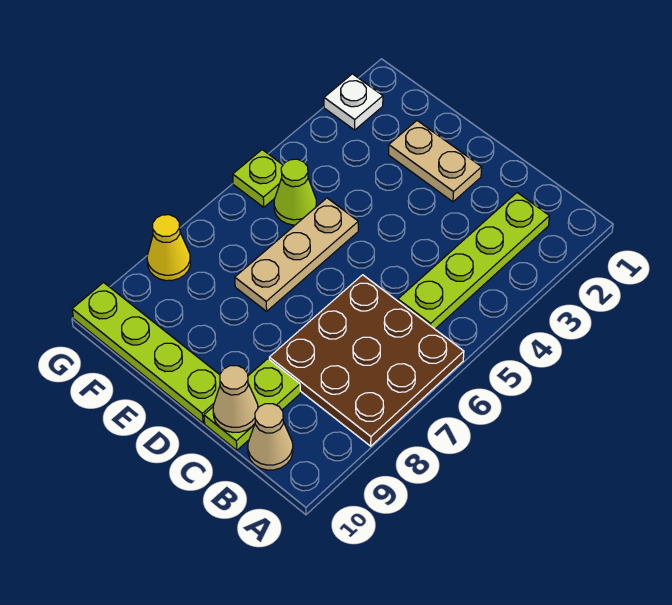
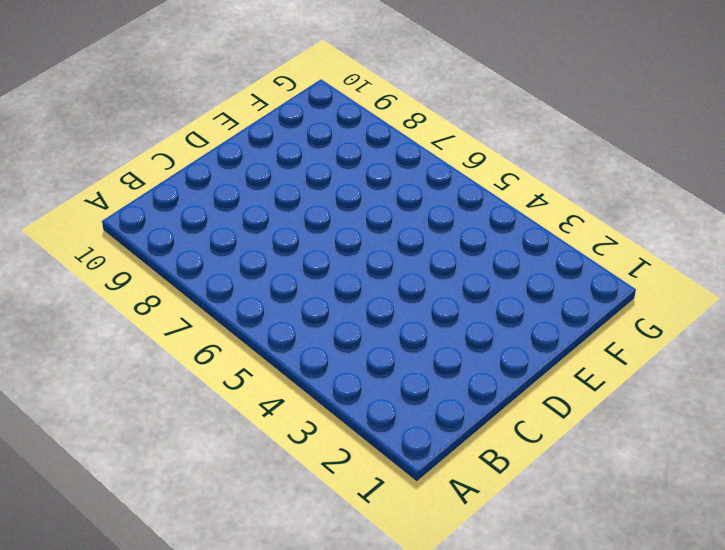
none -> brown plate A6:C8 level 1
none -> lime plate B2:B5 level 1
none -> tan cone B10 level 1

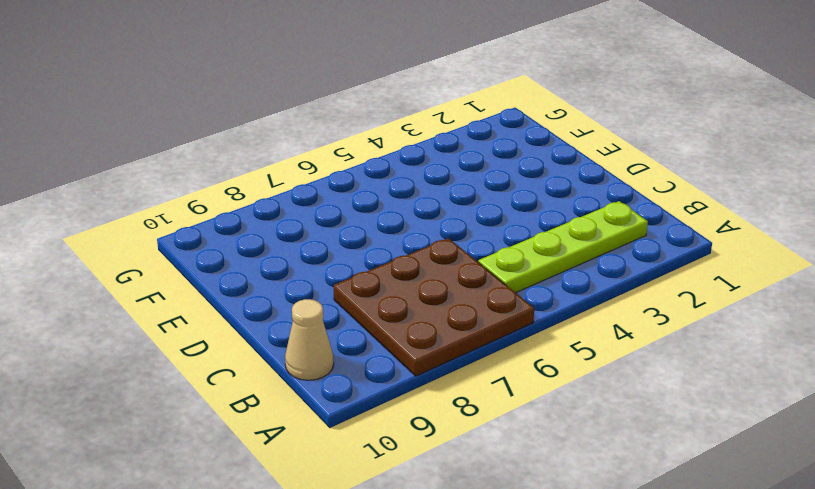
none -> lime plate C9:C10 level 1
none -> tan plate D2:E2 level 1
none -> lime plate D10:G10 level 1

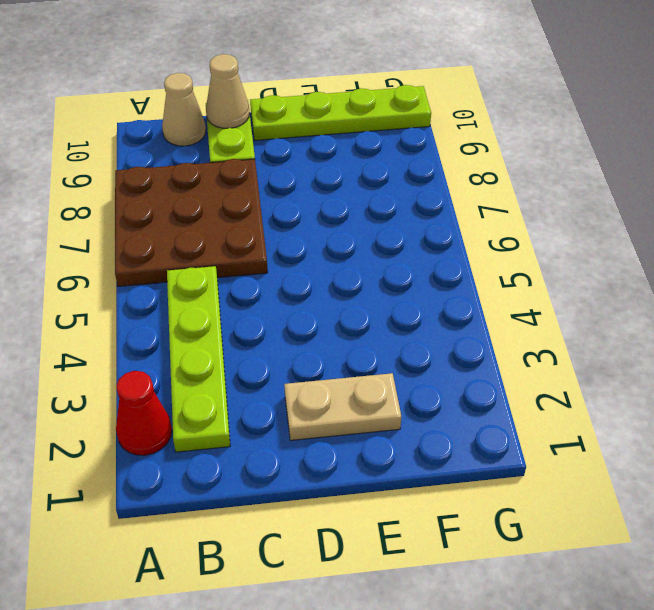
red cone A2 level 1 -> none
none -> tan plate E5:E7 level 1
none -> lime cone F5 level 1
none -> white plate G2 level 1

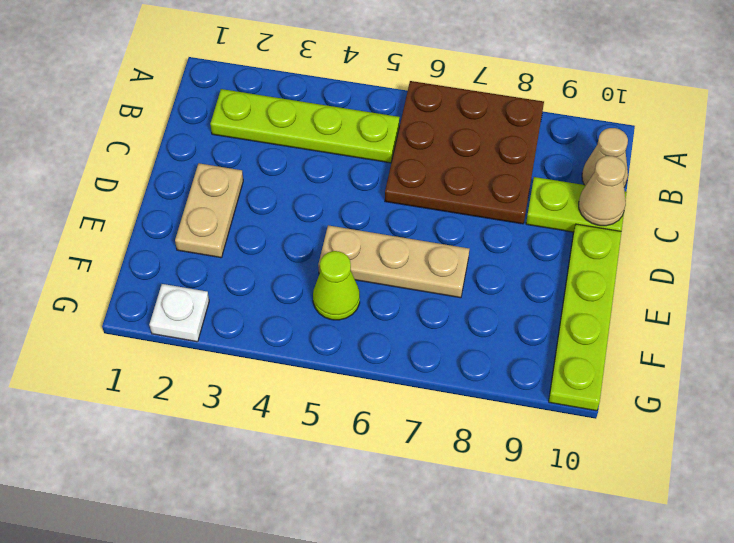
none -> lime plate G5 level 1
none -> yellow cone G8 level 1

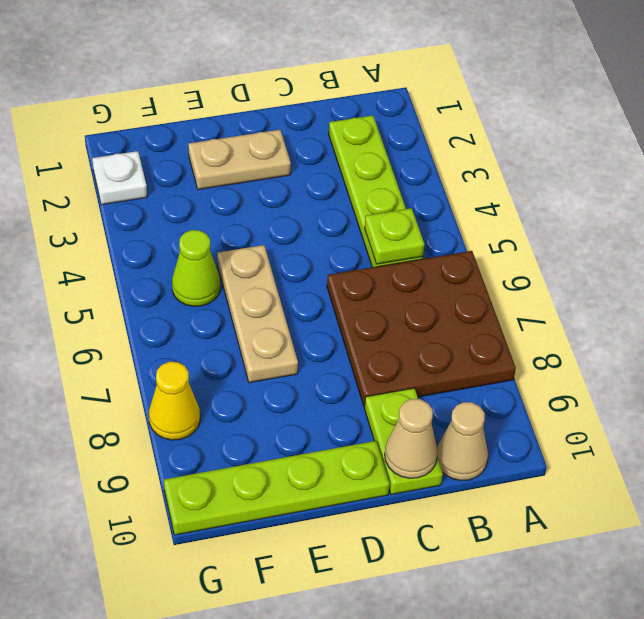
lime plate B5 level 2 -> lime plate G5 level 1

